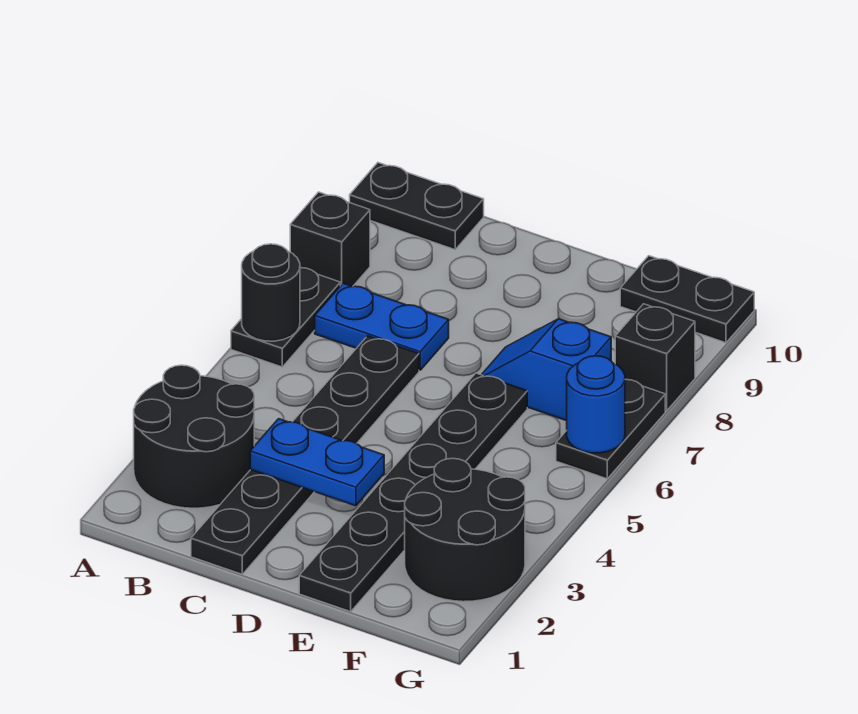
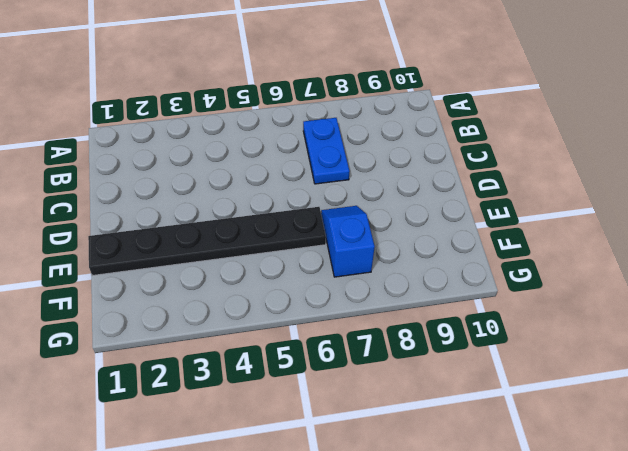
none -> black round brick A2:B3 level 1
none -> black plate A6:A7 level 1
none -> black brick A8 level 1

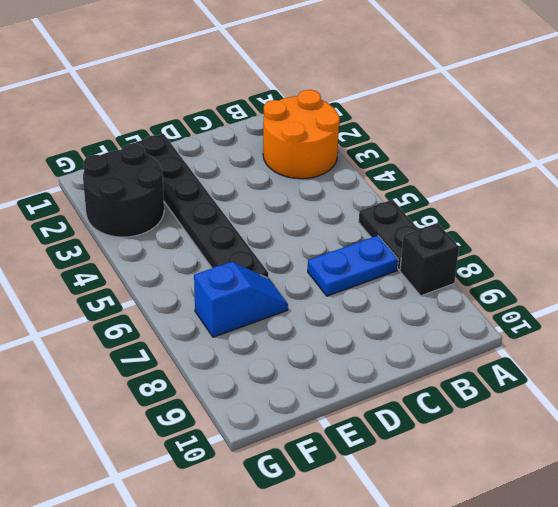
orange round brick A2:B3 level 1 -> black round brick A2:B3 level 1
none -> black plate A10:B10 level 1
none -> black plate C1:C6 level 1
none -> black plate F10:G10 level 1

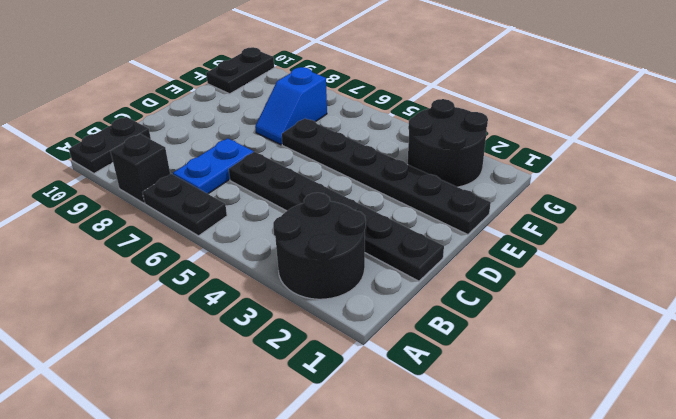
none -> black plate G6:G7 level 1
none -> black brick G8 level 1
none -> black round brick A6 level 2

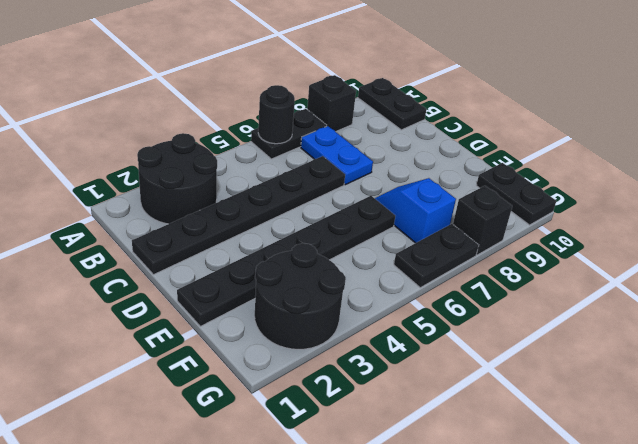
none -> blue plate C3:D3 level 2
none -> blue round brick G6 level 2

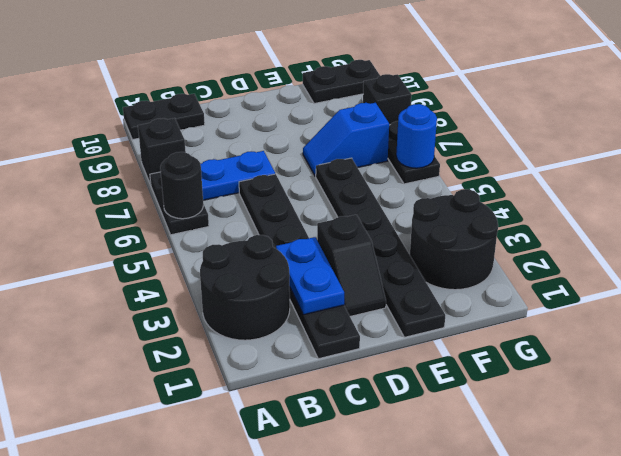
blue plate C2:C3 level 2 -> blue plate C3:D3 level 2
black slope D2:D3 level 1 top 3 -> none

